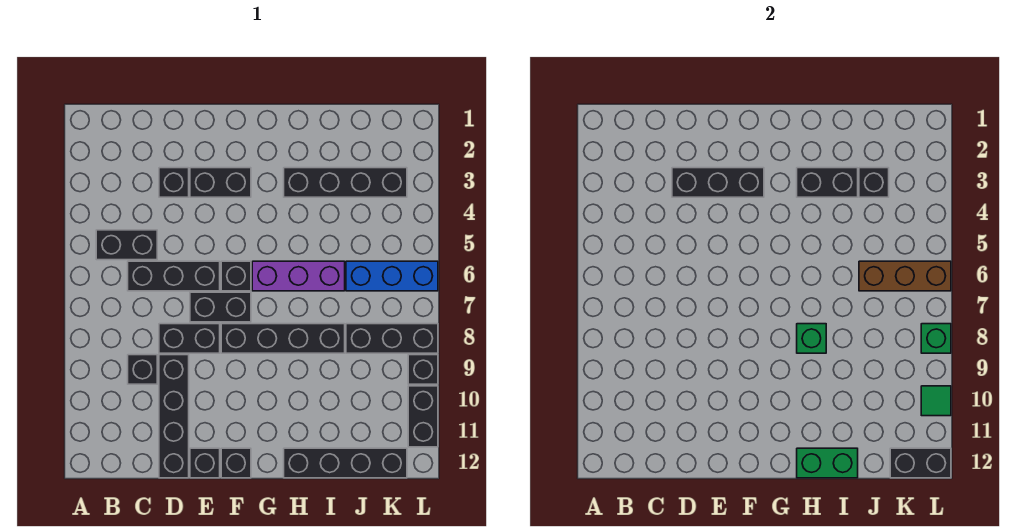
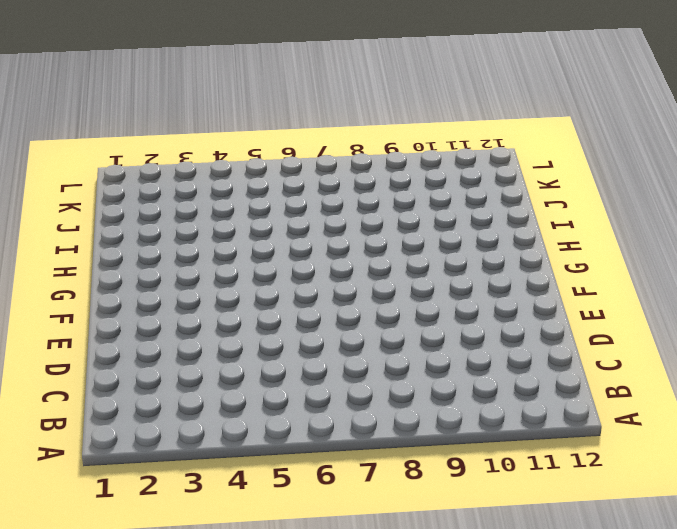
none -> black brick B5:C5 level 1
none -> black brick C6:E6 level 1
none -> black brick C9 level 1

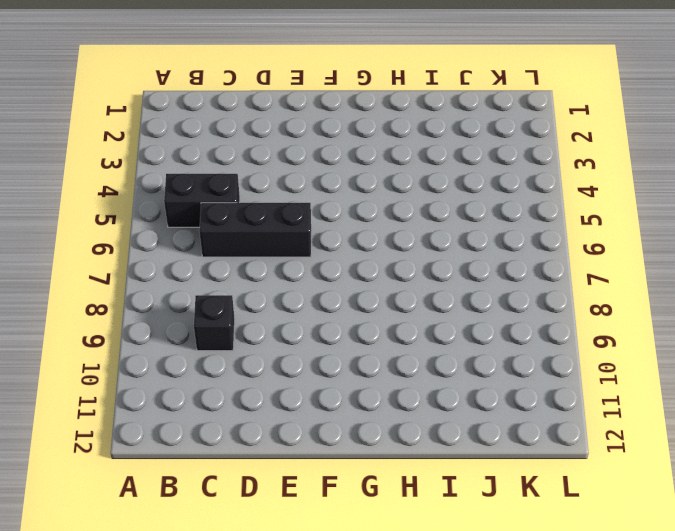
none -> black brick D3 level 1
none -> black brick D8:E8 level 1
none -> black brick D9:D12 level 1

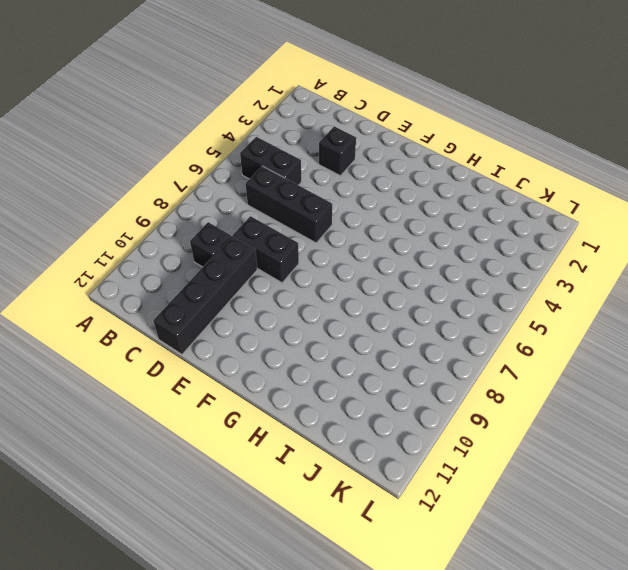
none -> black brick E3:F3 level 1
none -> black brick E7:F7 level 1
none -> black brick E12 level 1

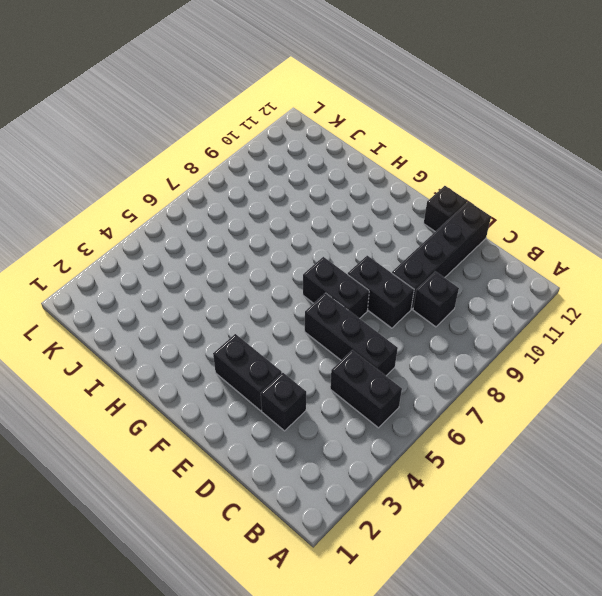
none -> black brick F6 level 1
none -> black brick F8:I8 level 1
none -> black brick F12 level 1

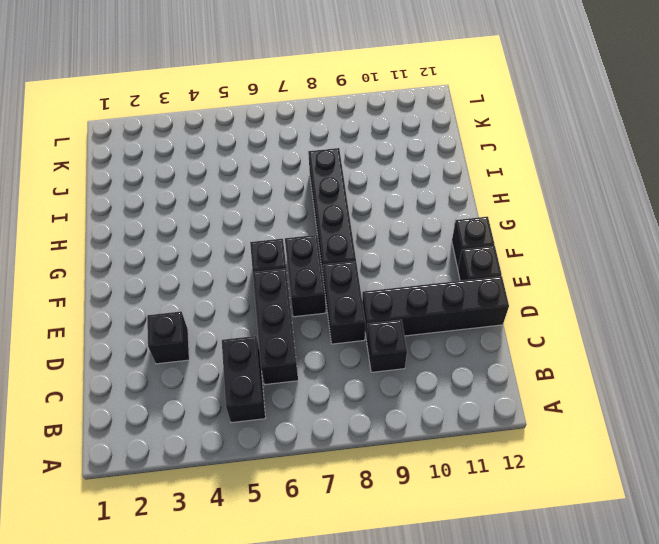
none -> black brick E3:F3 level 1
none -> purple brick G6:I6 level 1
none -> black brick H3:K3 level 1

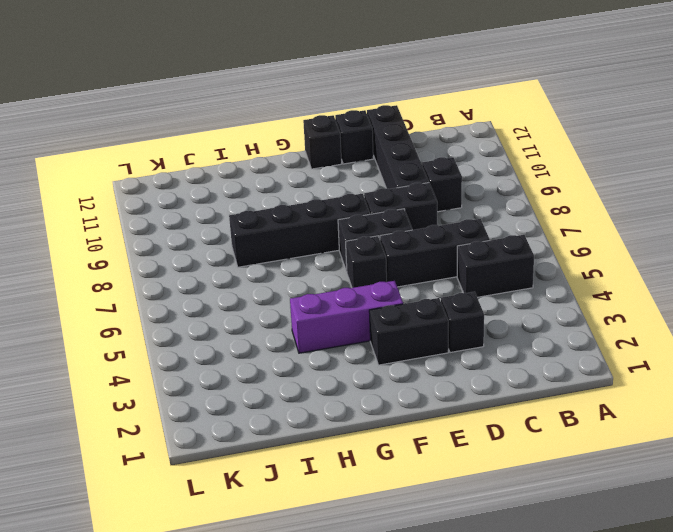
purple brick F4:H4 level 1 -> purple brick G6:I6 level 1
none -> black brick H3:K3 level 1
none -> black brick H12:K12 level 1
none -> blue brick J6:L6 level 1

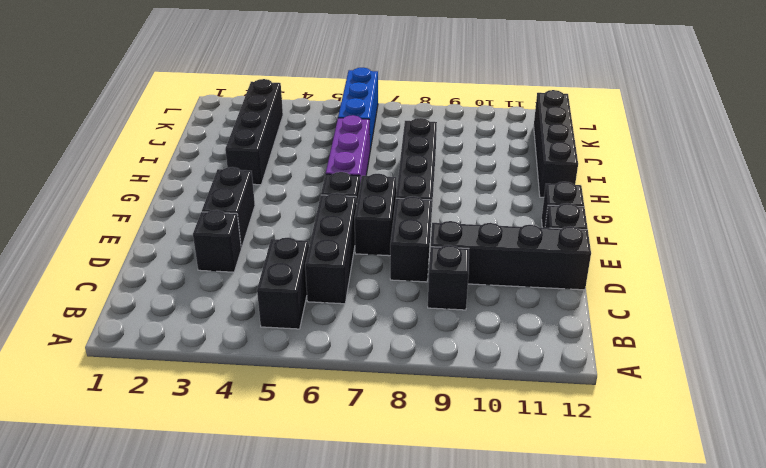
none -> black brick J8:L8 level 1
none -> black brick L9 level 1
none -> black brick L10:L11 level 1

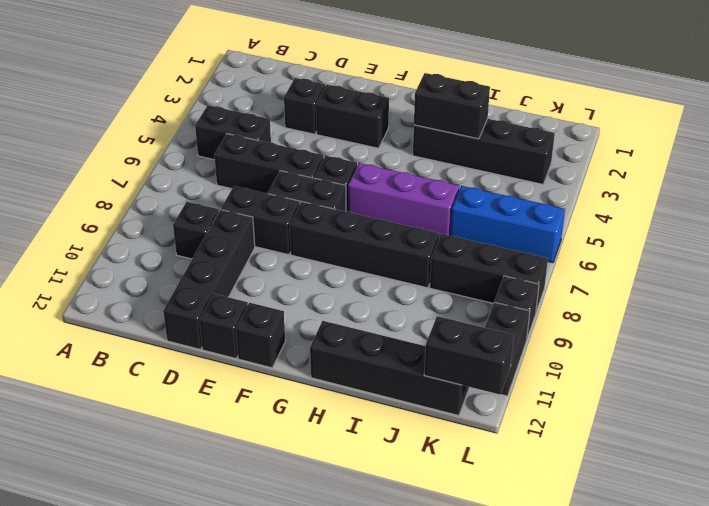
none -> black brick D3:F3 level 2
none -> green brick H8 level 2
none -> green brick H12:I12 level 2

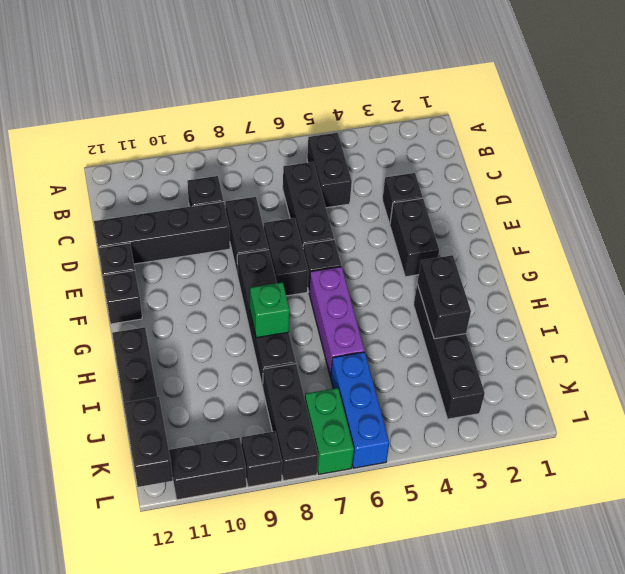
green brick K7:L7 level 1 -> green brick H12:I12 level 2
none -> black brick D3:F3 level 2
none -> black brick J3 level 2
none -> brown brick J6:L6 level 2

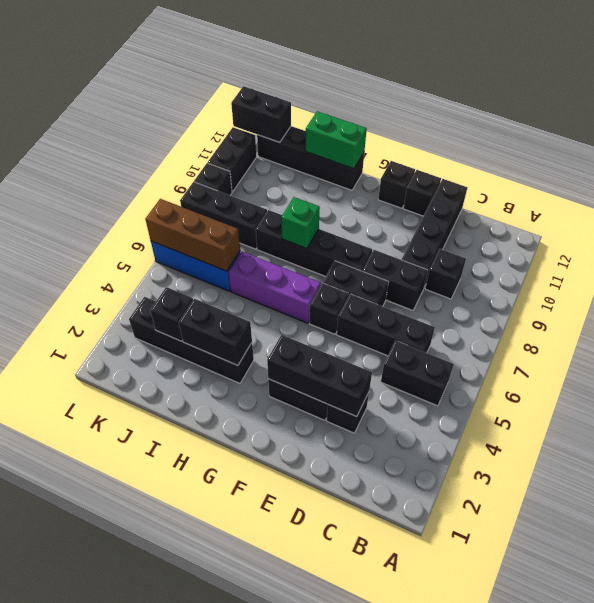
none -> green brick L8 level 2
none -> green tile L10 level 2

